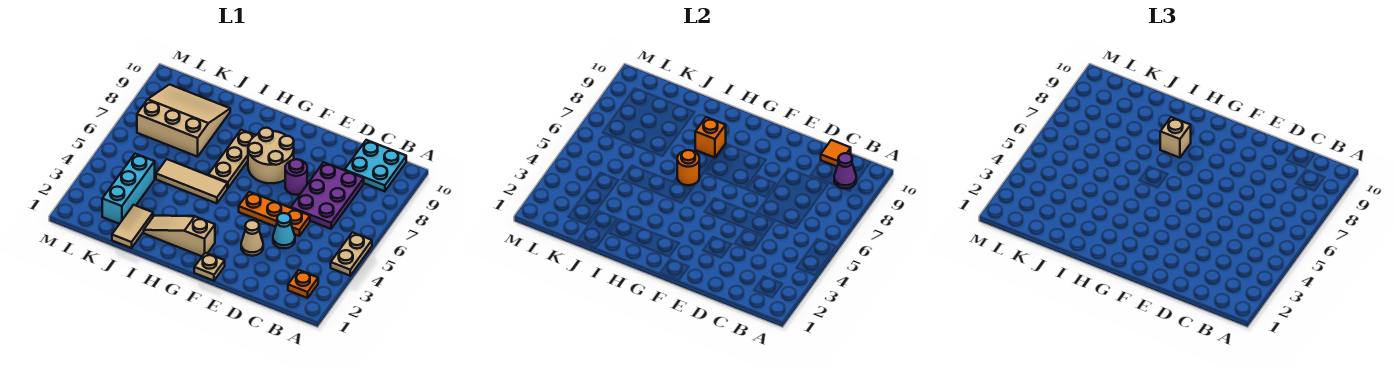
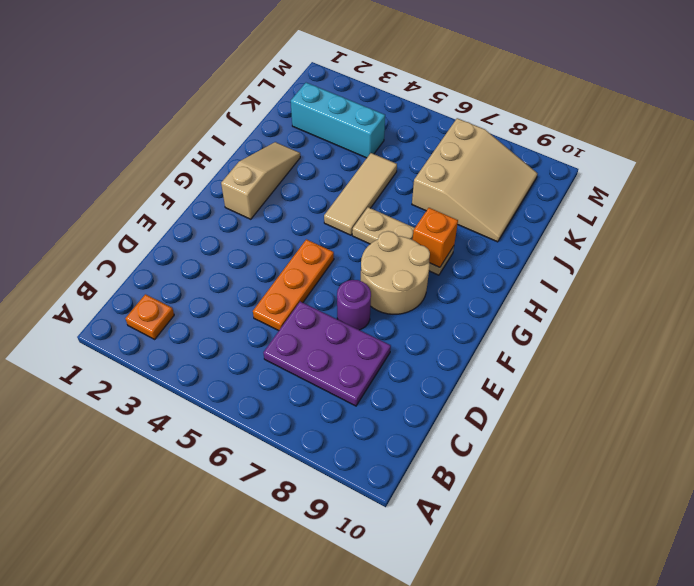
none -> tan plate A4:A5 level 1
none -> cyan plate B9:C10 level 1
none -> cyan cone D4 level 1

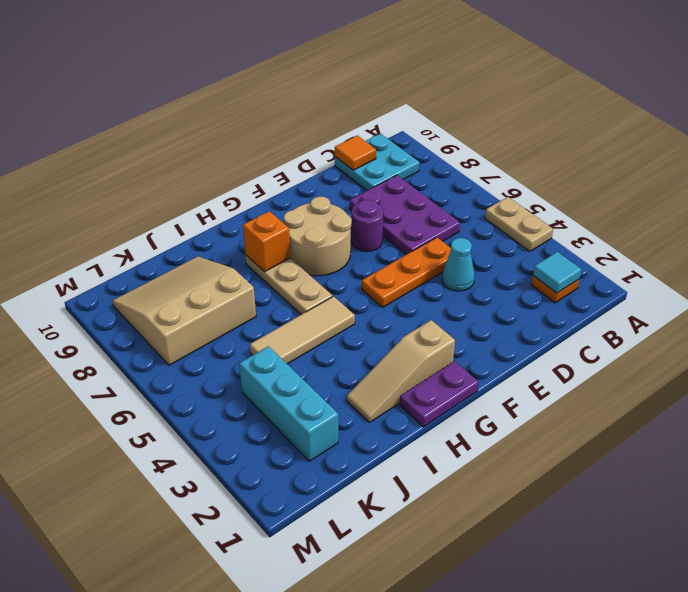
cyan tile B2 level 2 -> none
purple plate G1:H1 level 1 -> none
none -> tan cone E3 level 1
none -> tan plate F1 level 1
none -> tan tile J1:J2 level 1

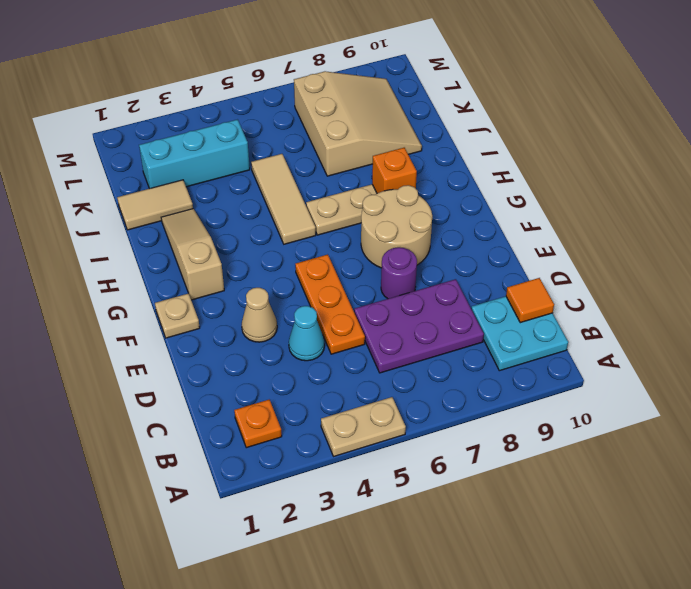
none -> purple cone B9 level 2
none -> orange round brick H6 level 2
none -> tan brick H8 level 3

